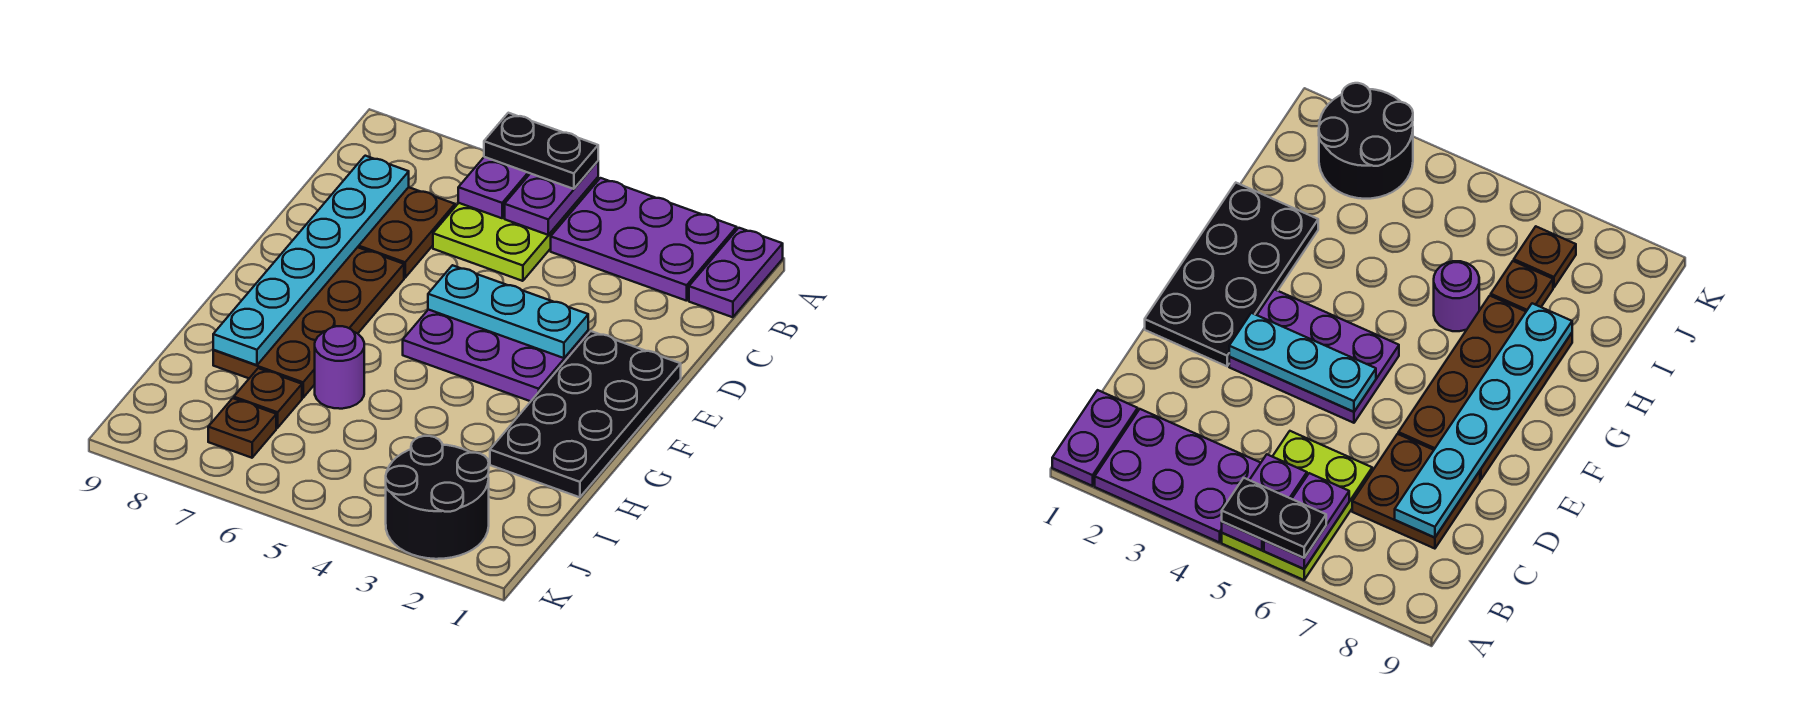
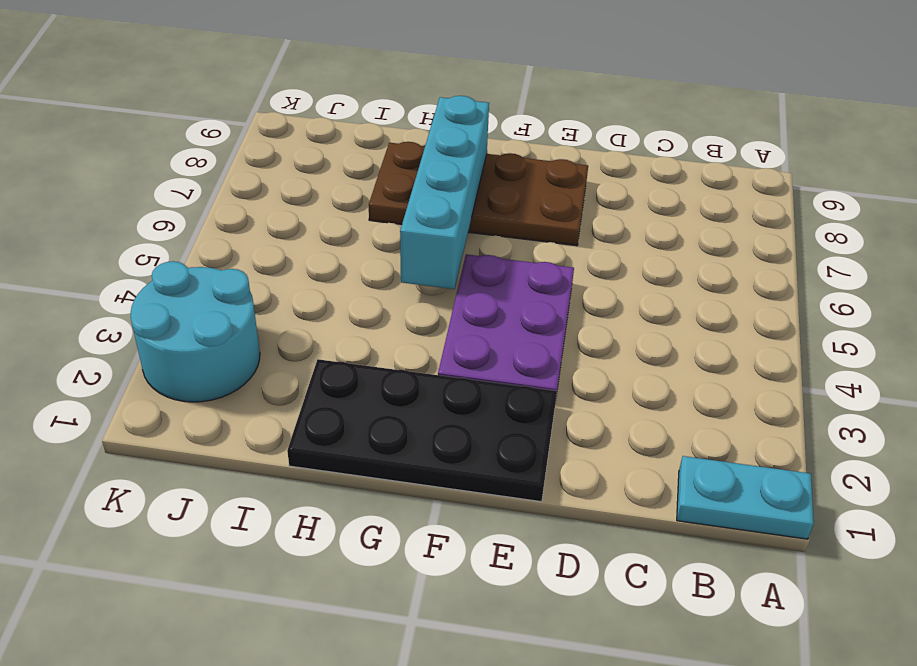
cyan plate A1:B1 level 1 -> purple plate A1:B1 level 1
cyan brick G5:G8 level 2 -> cyan plate C8:H8 level 2
cyan round brick J2:K3 level 1 -> black round brick J2:K3 level 1
none -> purple plate A2:B4 level 1
none -> lime plate A5:C6 level 1
none -> brown plate C7:D8 level 1

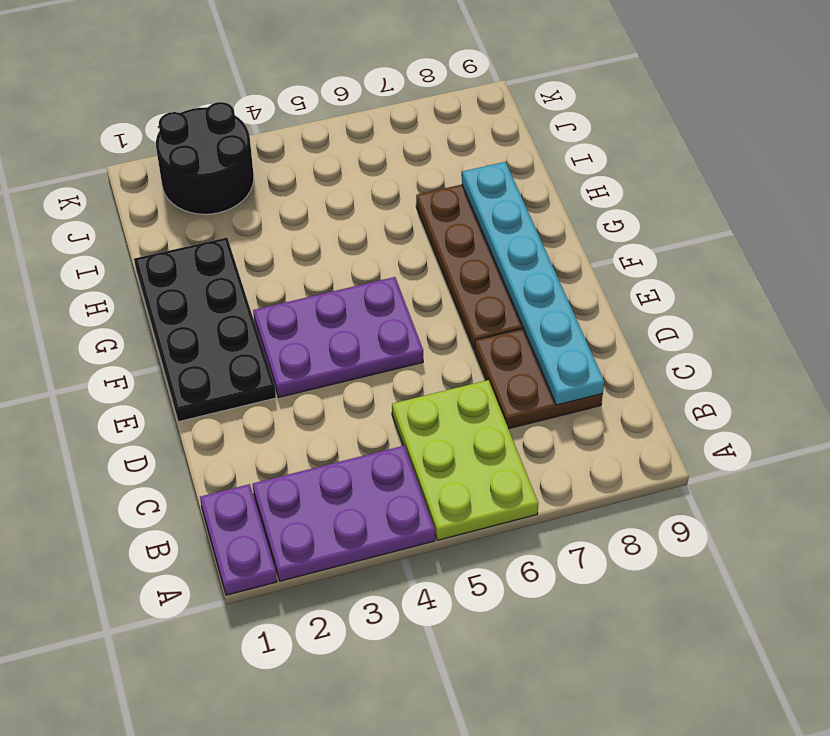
none -> purple round brick H6 level 1
none -> brown plate I7 level 1
none -> brown plate J7 level 1

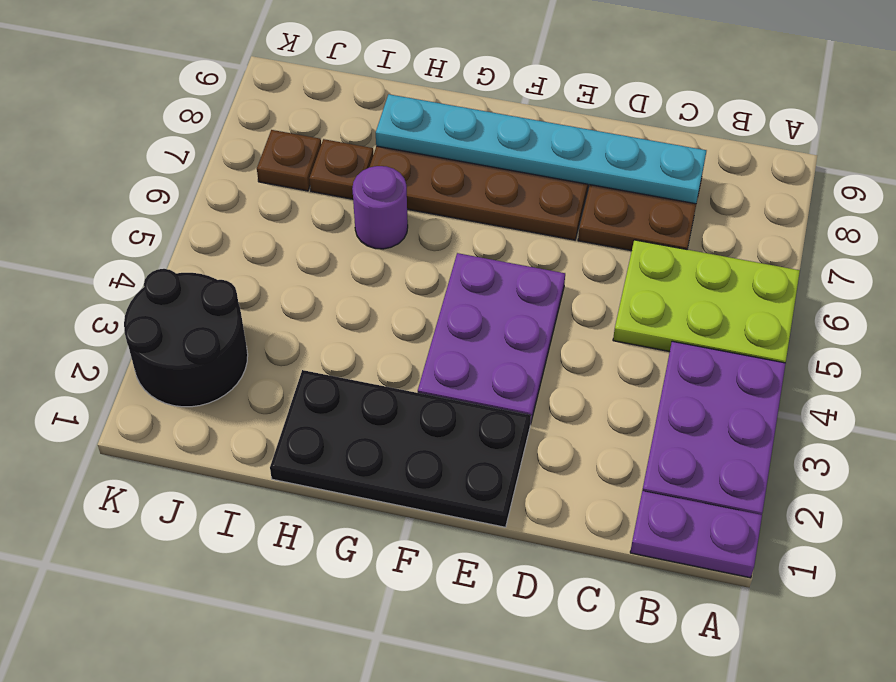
none -> purple plate A5:B5 level 2
none -> purple plate A6:B6 level 2
none -> cyan plate E3:E5 level 2

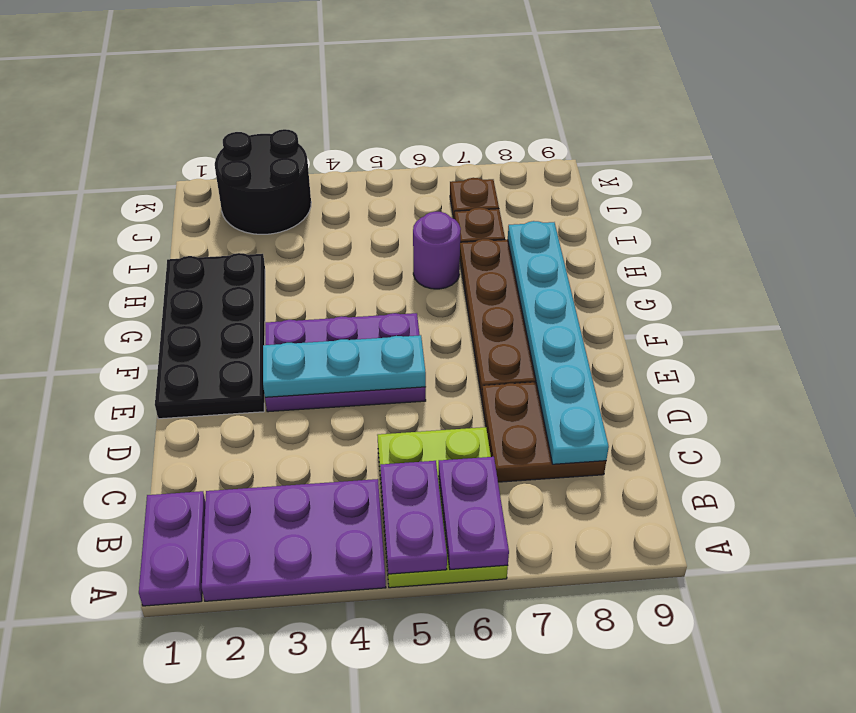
none -> black plate A5:A6 level 3

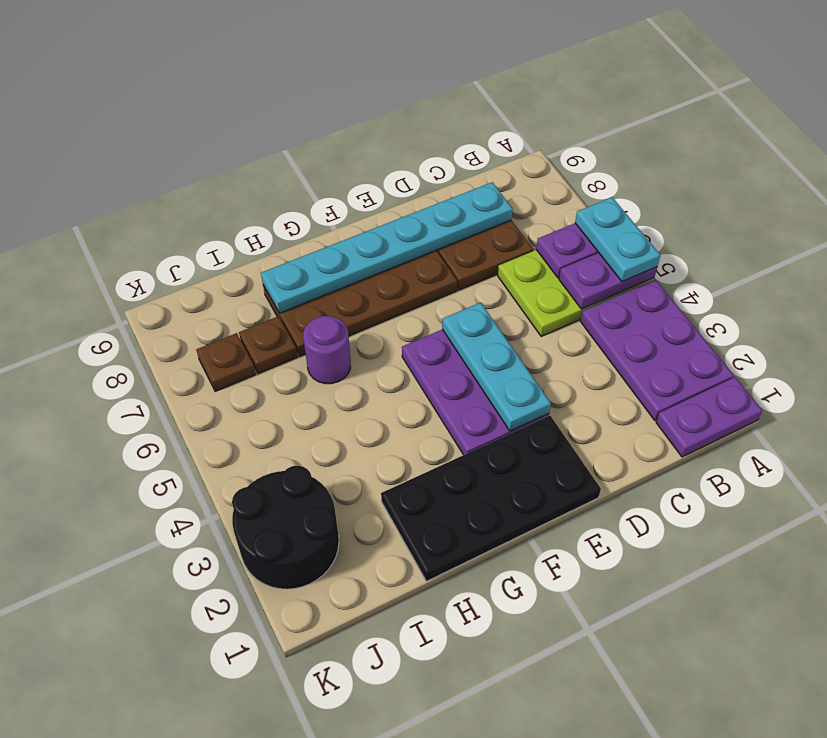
cyan plate A5:A6 level 3 -> black plate A5:A6 level 3

